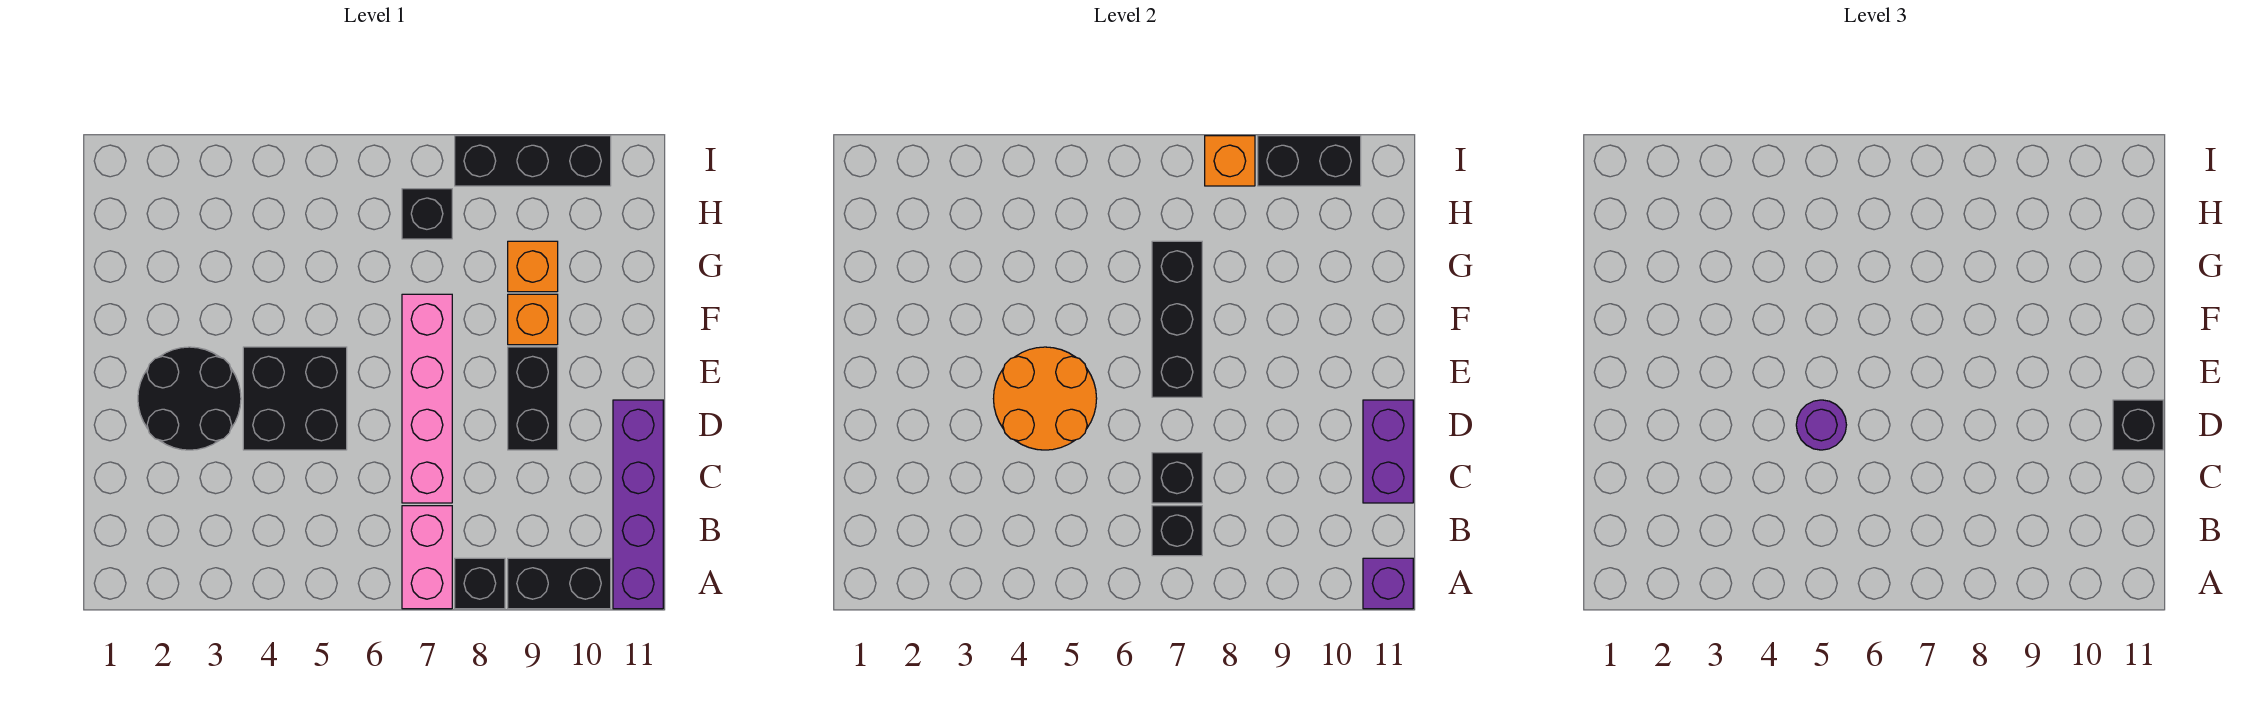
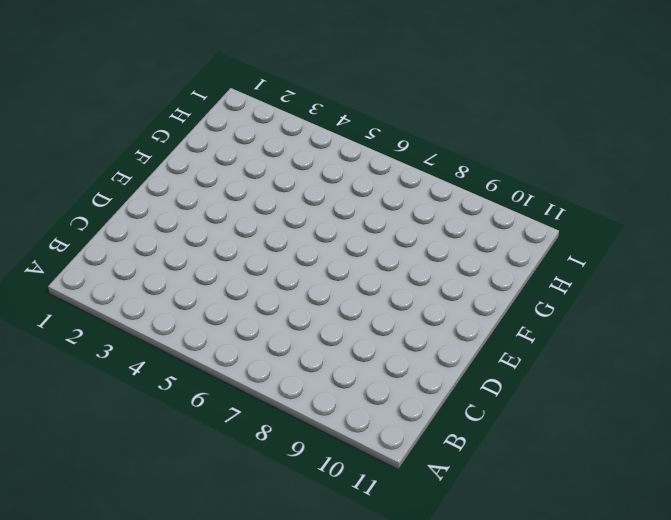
none -> pink brick A7:B7 level 1
none -> black brick A8 level 1
none -> black brick A9:A10 level 1

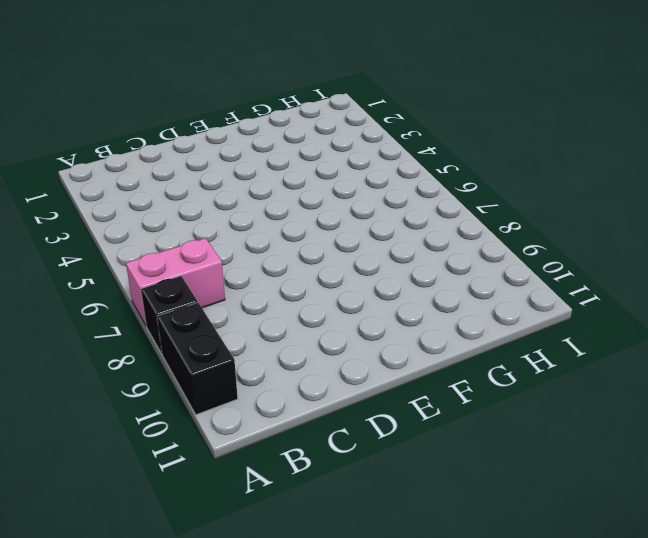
none -> purple brick A11:D11 level 1
none -> pink brick C7:F7 level 1
none -> black round brick D2:E3 level 1

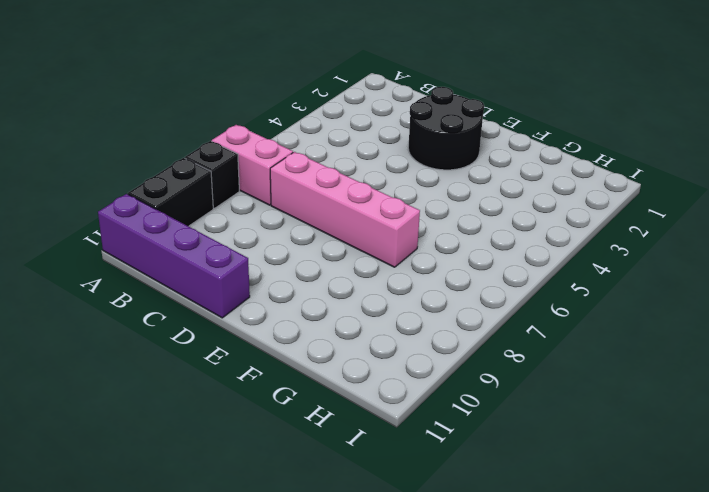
none -> black brick D4:E5 level 1
none -> black brick D9:E9 level 1
none -> orange brick F9 level 1

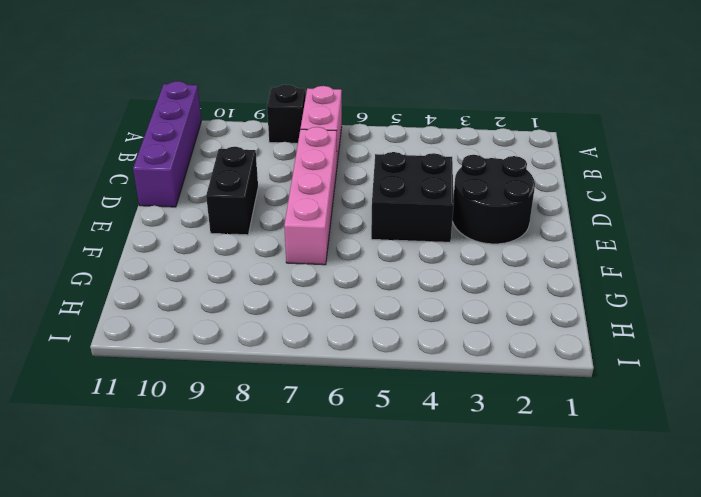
none -> black brick A9:A10 level 1
none -> orange brick F9 level 1
none -> orange brick G9 level 1

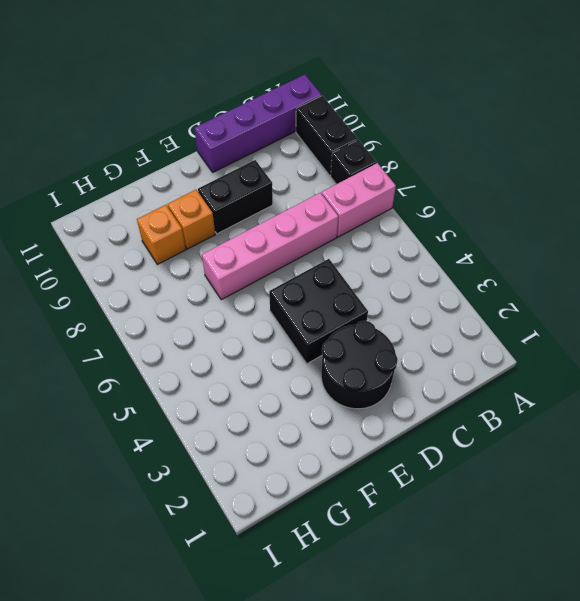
none -> black brick H7 level 1
none -> black brick I8:I10 level 1
none -> purple brick A11 level 2

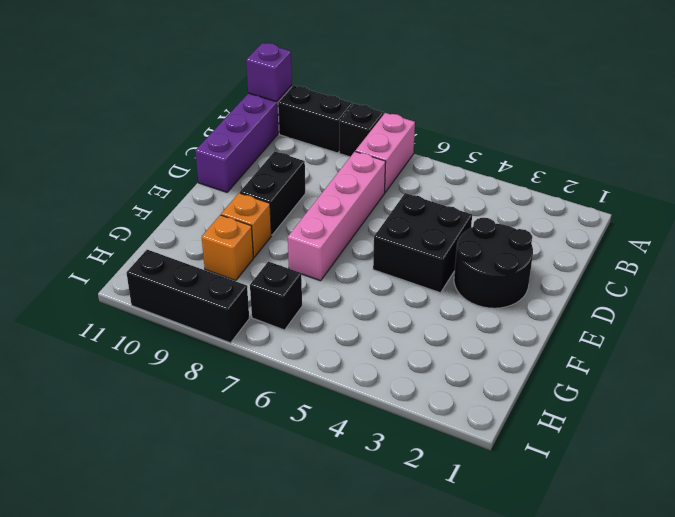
none -> black brick B7 level 2
none -> black brick C7 level 2
none -> purple brick C11:D11 level 2

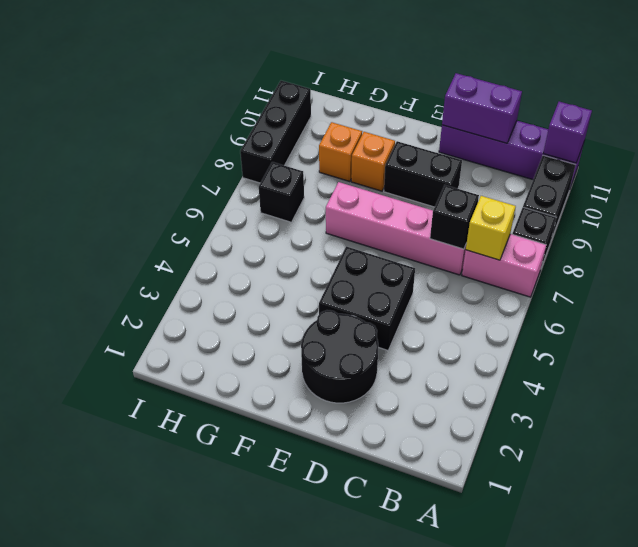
yellow brick B7 level 2 -> black brick B7 level 2
none -> orange round brick D4:E5 level 2
none -> black brick E7:G7 level 2
none -> orange brick I8 level 2

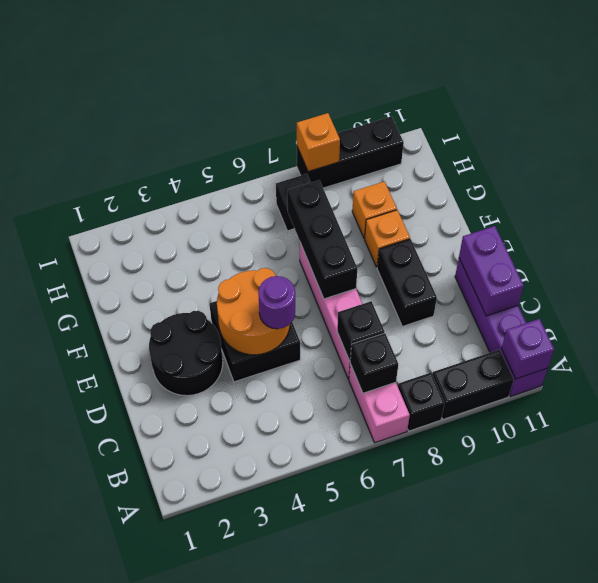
none -> black brick I9:I10 level 2
none -> black brick D11 level 3

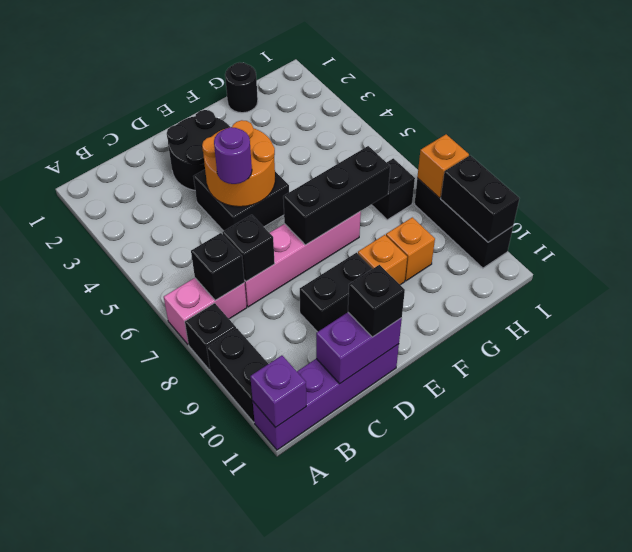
black round brick G1 level 1 -> none

